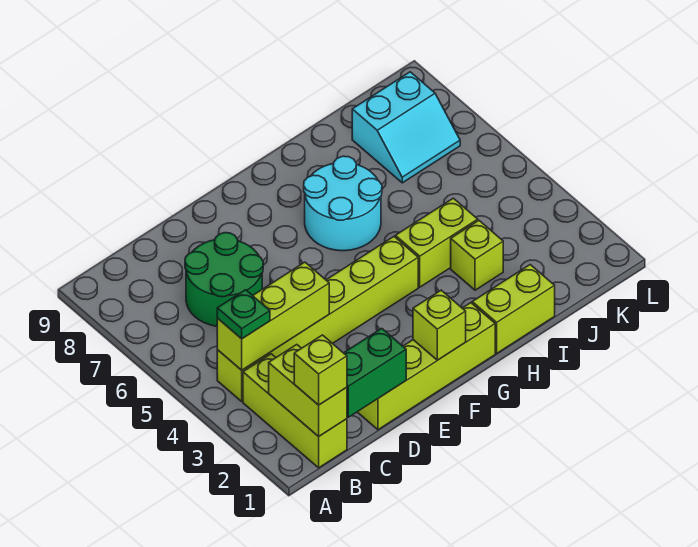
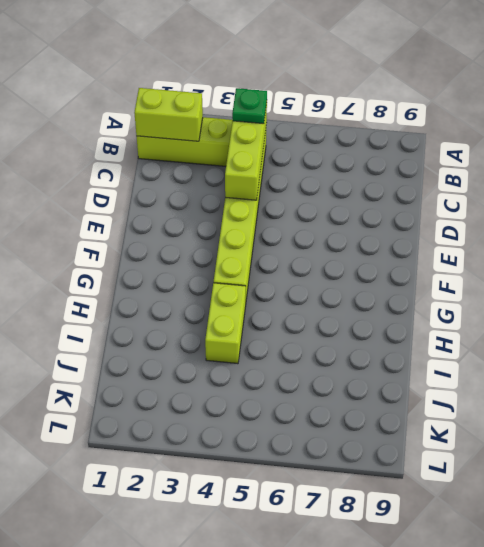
none -> green round brick C6:D7 level 1
none -> lime brick D1:G1 level 1
none -> cyan round brick G6:H7 level 1

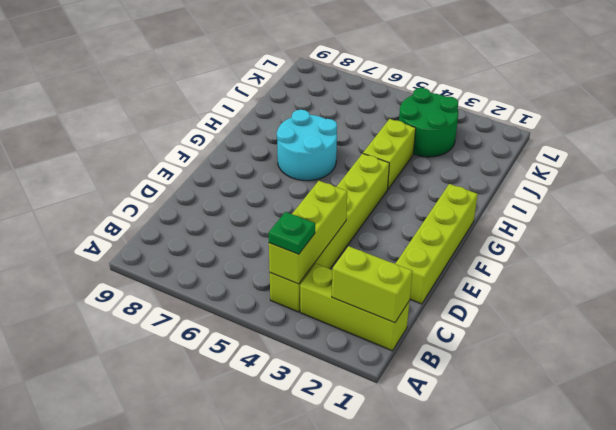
green round brick J3:K4 level 1 -> green round brick C6:D7 level 1
none -> lime brick H1:I1 level 1
none -> lime brick I3 level 1
none -> cyan slope J7:K8 level 1 top 8

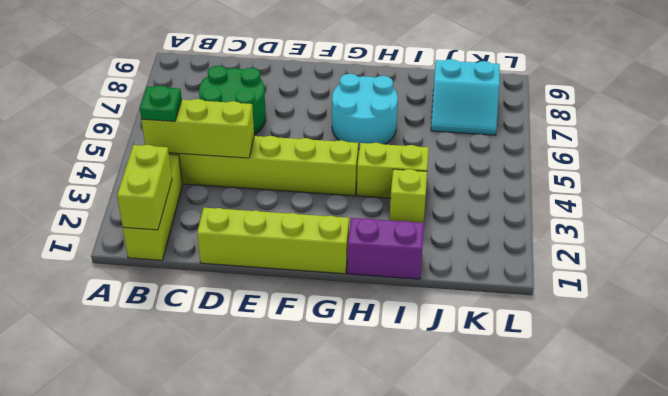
purple brick H1:I1 level 1 -> lime brick H1:I1 level 1
none -> green brick C1:D1 level 2
none -> lime brick F1 level 2
none -> lime brick B1 level 3

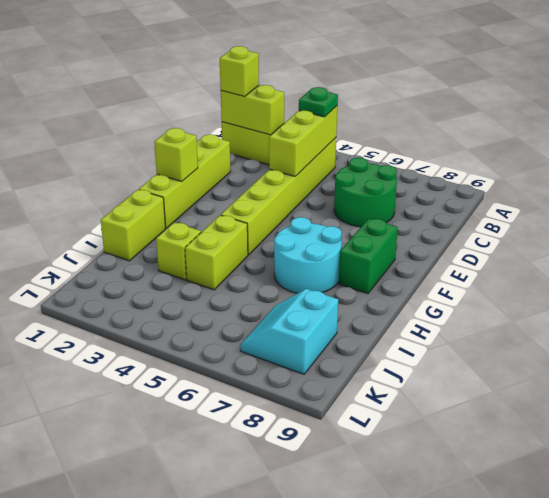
green brick F8:G8 level 1 -> green brick C1:D1 level 2

